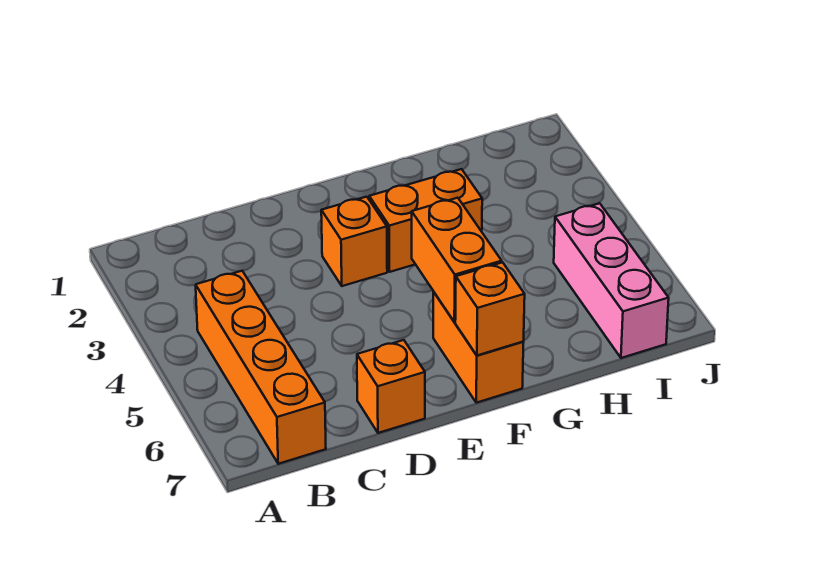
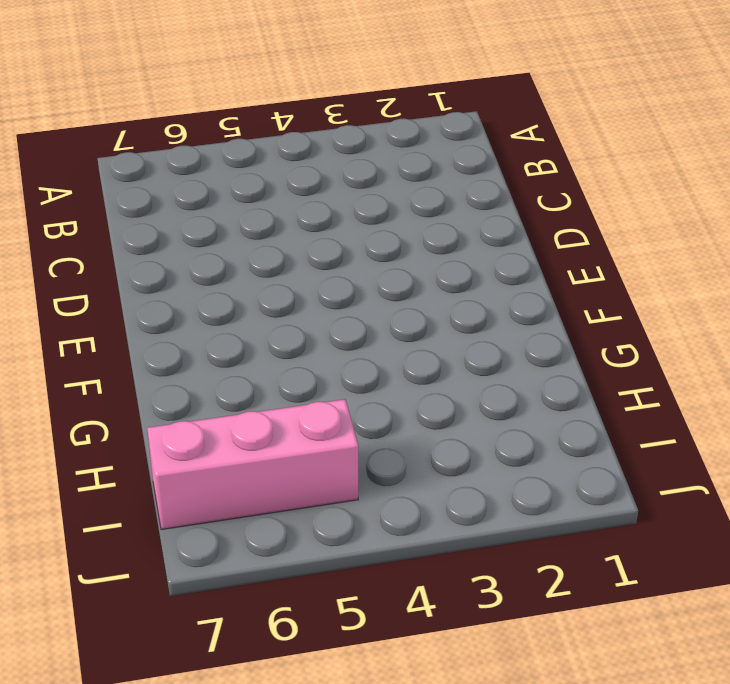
none -> orange brick B4:B7 level 1
none -> orange brick D7 level 1

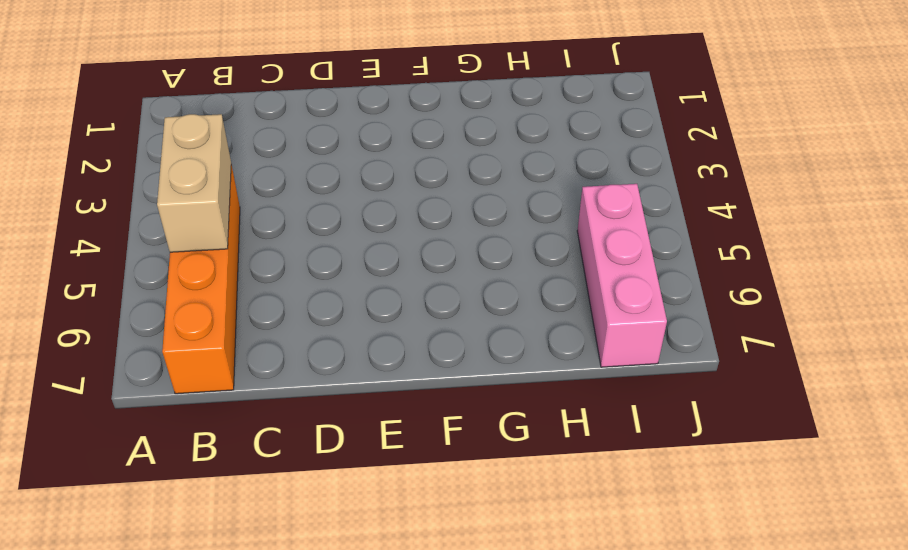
tan brick B4:B5 level 2 -> none
none -> orange brick D7 level 1
none -> orange brick E3 level 1

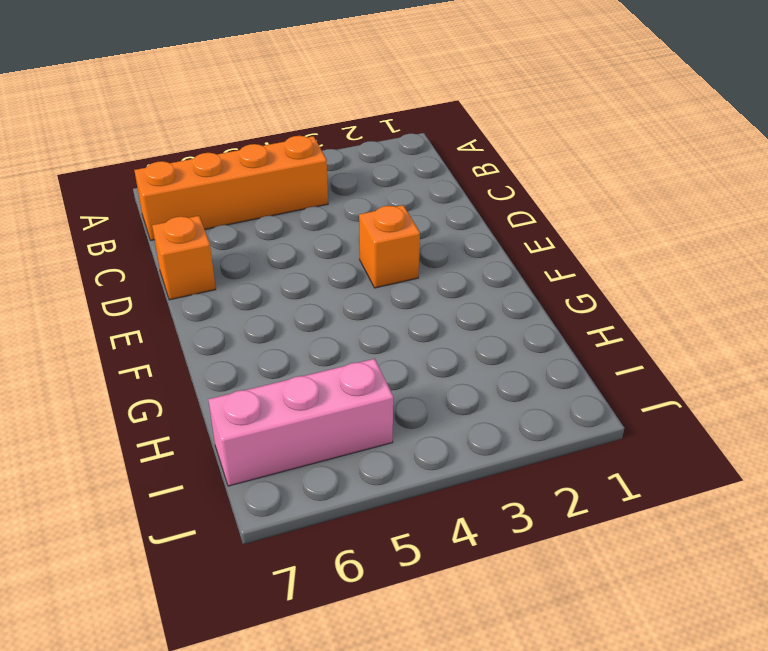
none -> orange brick F3:G3 level 1
none -> orange brick F6:F7 level 1

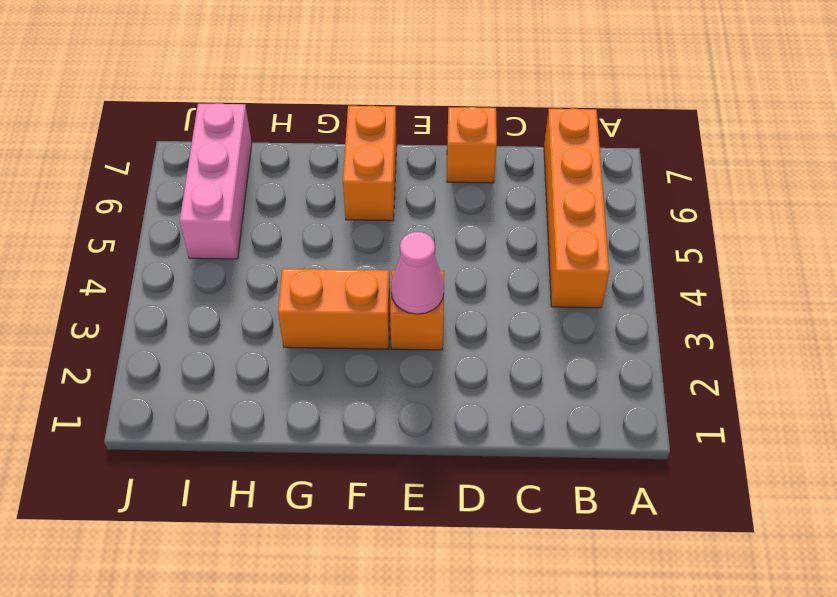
pink cone E3 level 2 -> none
none -> orange brick F5:F6 level 2
none -> orange brick F7 level 2

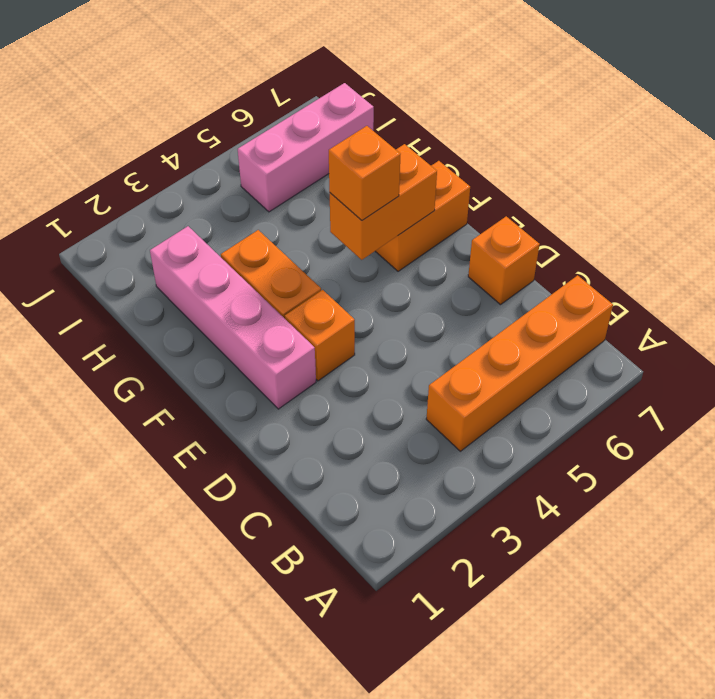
pink brick E2:H2 level 1 -> none
orange brick F5 level 3 -> orange brick F7 level 2

